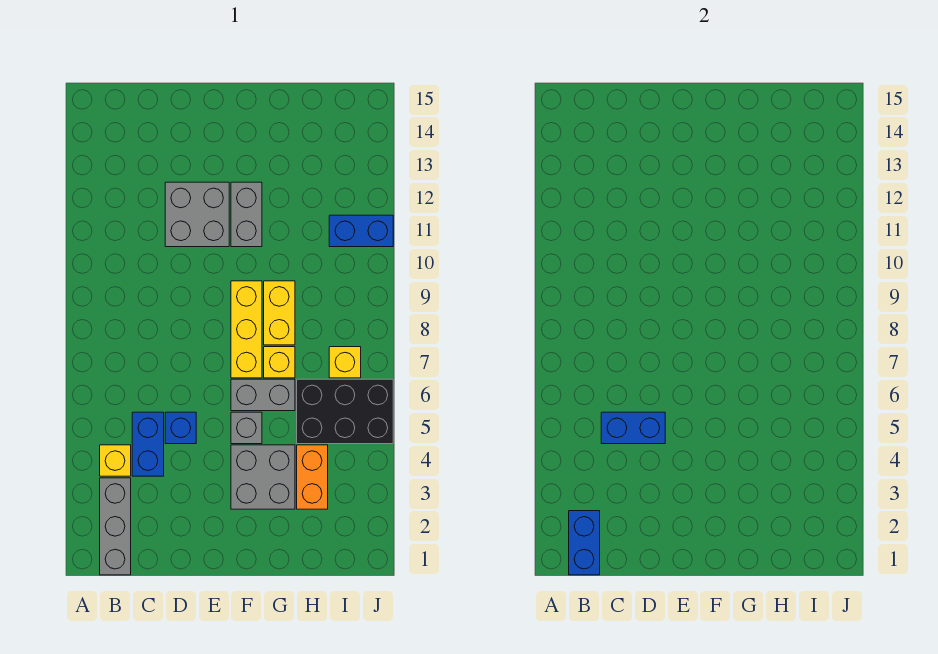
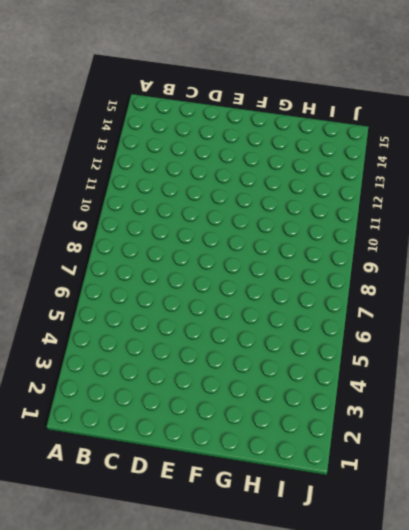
none -> grey brick B1:B3 level 1
none -> yellow brick B4 level 1
none -> blue brick C4:C5 level 1

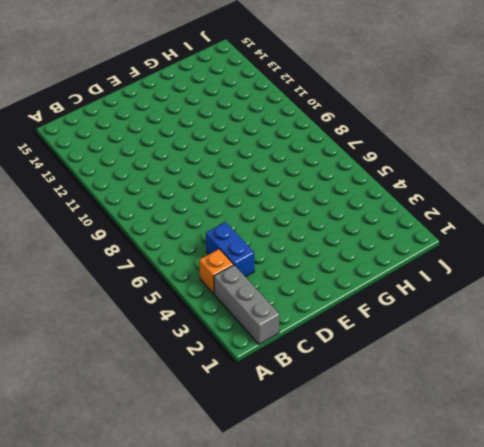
orange brick B4 level 1 -> yellow brick B4 level 1
none -> blue brick D5 level 1
none -> grey brick D11:E12 level 1
none -> grey brick F3:G4 level 1

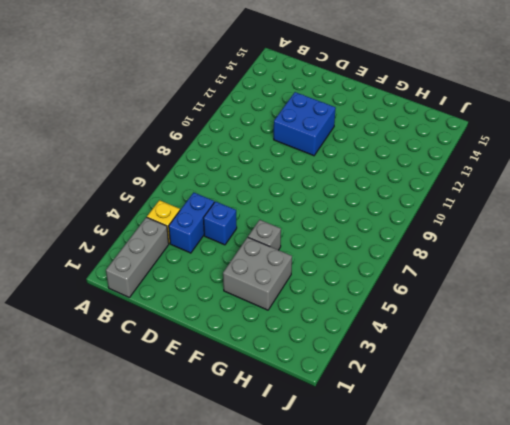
blue brick D11:E12 level 1 -> grey brick D11:E12 level 1
none -> grey brick F6:G6 level 1
none -> yellow brick F7:F9 level 1
none -> grey brick F11:F12 level 1

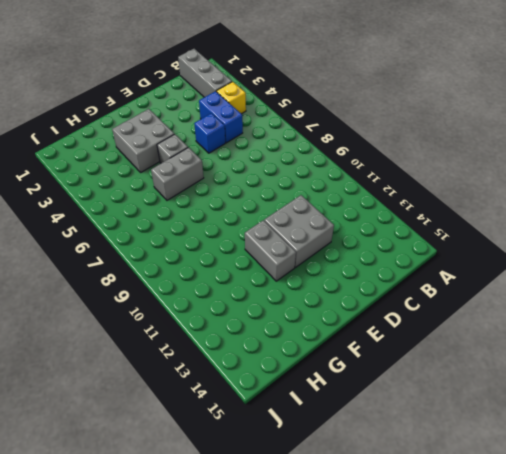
none -> yellow brick F7:F9 level 1
none -> yellow brick G7 level 1
none -> yellow brick G8:G9 level 1

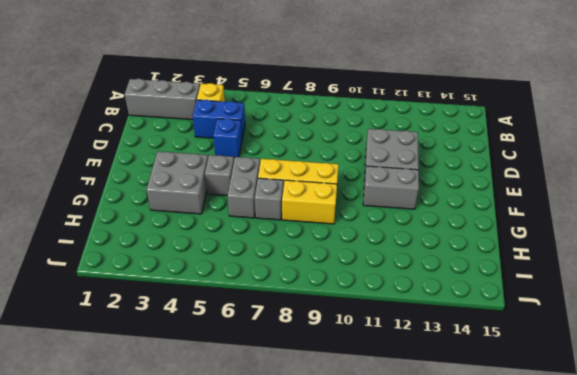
grey brick G7 level 1 -> yellow brick G7 level 1
none -> orange brick H3:H4 level 1
none -> black brick H5:J6 level 1
none -> yellow brick I7 level 1

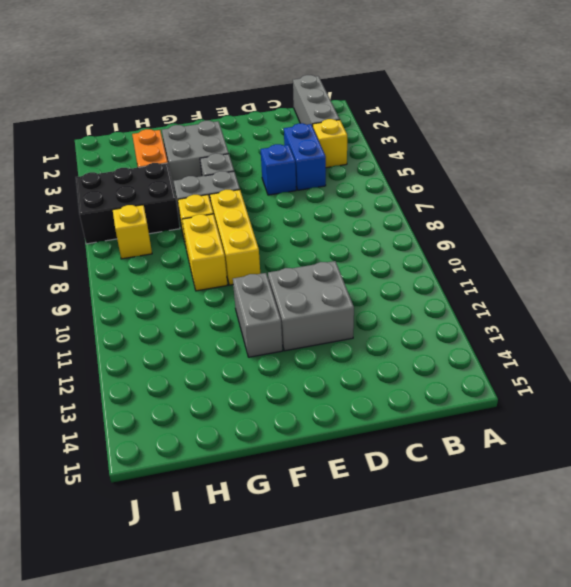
none -> blue brick I11:J11 level 1
none -> blue brick B1:B2 level 2
none -> blue brick C5:D5 level 2

